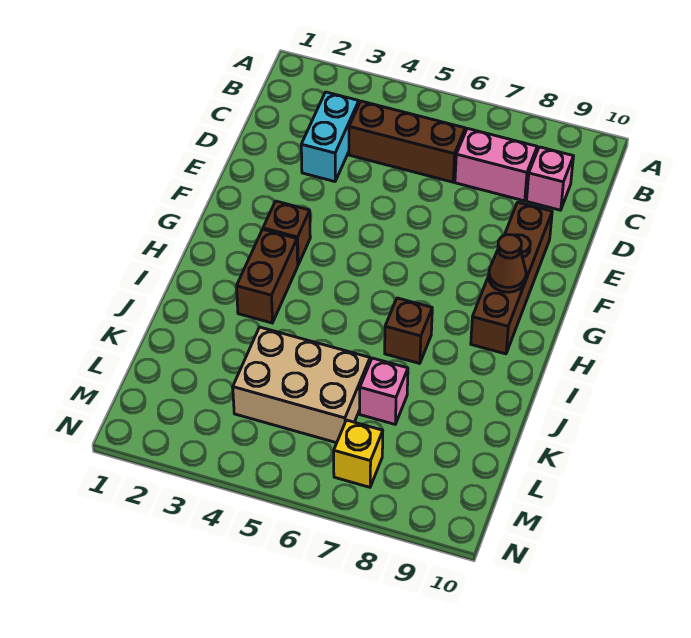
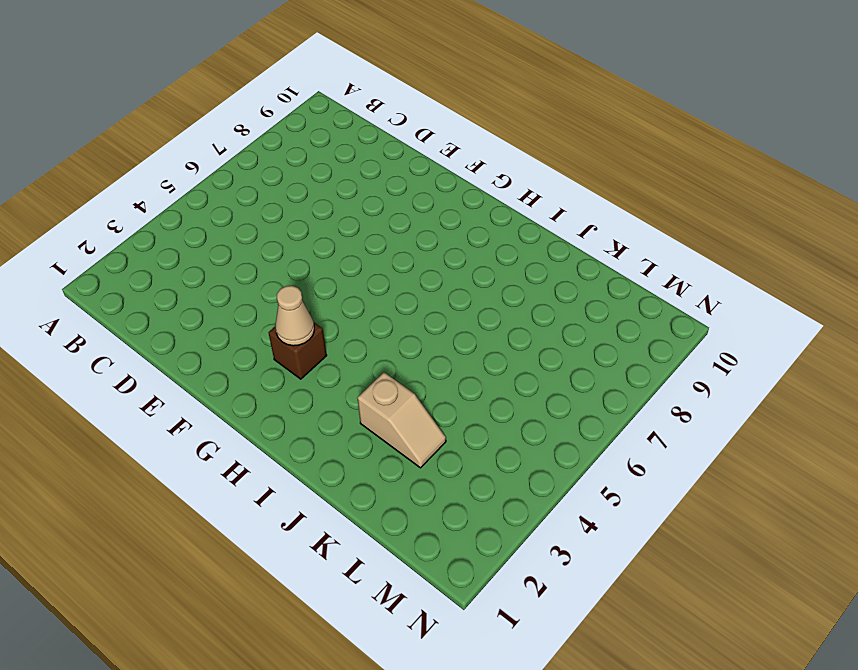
tan cone G3 level 2 -> none
tan slope J3:K3 level 1 top J -> none
none -> cyan brick C3:D3 level 1
none -> brown brick C4:C6 level 1
none -> pink brick C7:C8 level 1

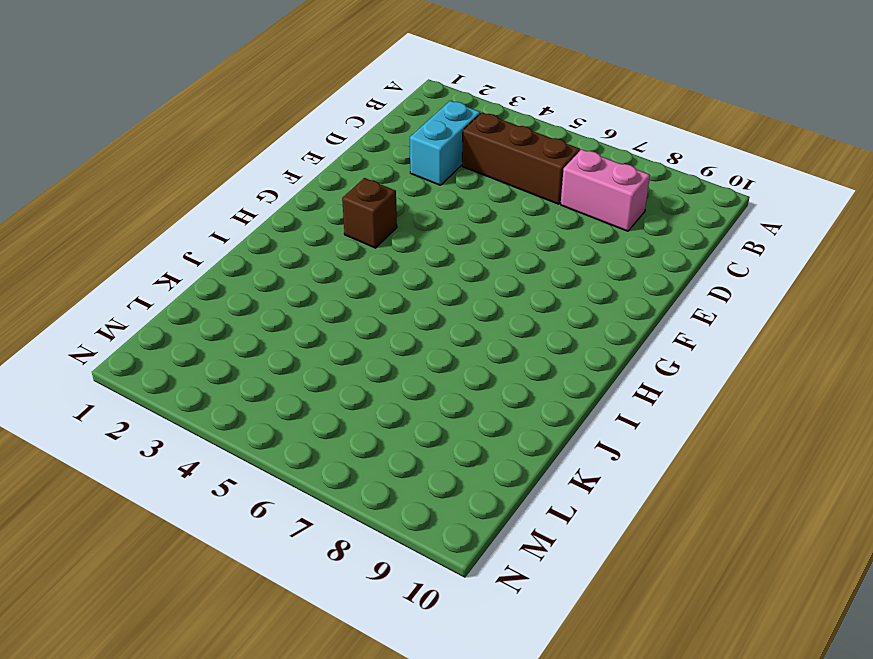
none -> pink brick C9 level 1
none -> brown brick E9:H9 level 1
none -> brown brick H3:I3 level 1

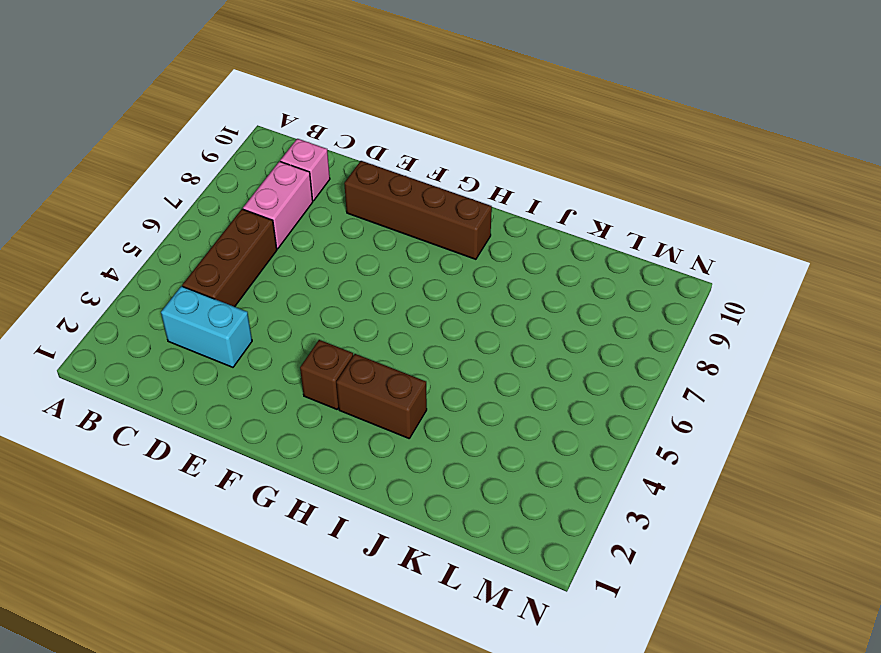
none -> brown brick I7 level 1
none -> tan brick K4:L6 level 1
none -> pink brick K7 level 1

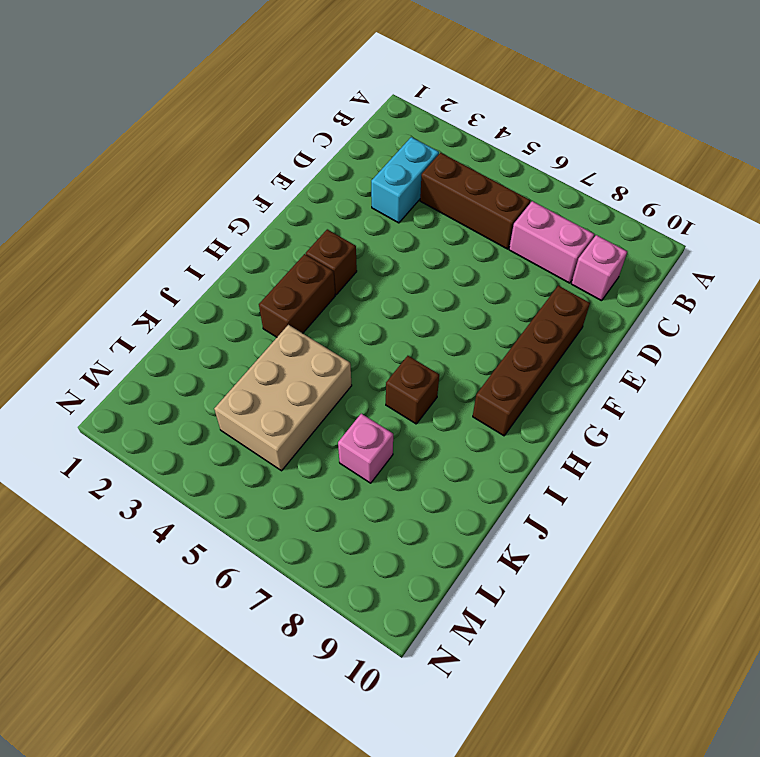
tan brick J4:L5 level 1 -> tan brick K4:L6 level 1
none -> yellow brick M7 level 1
none -> brown cone G9 level 2

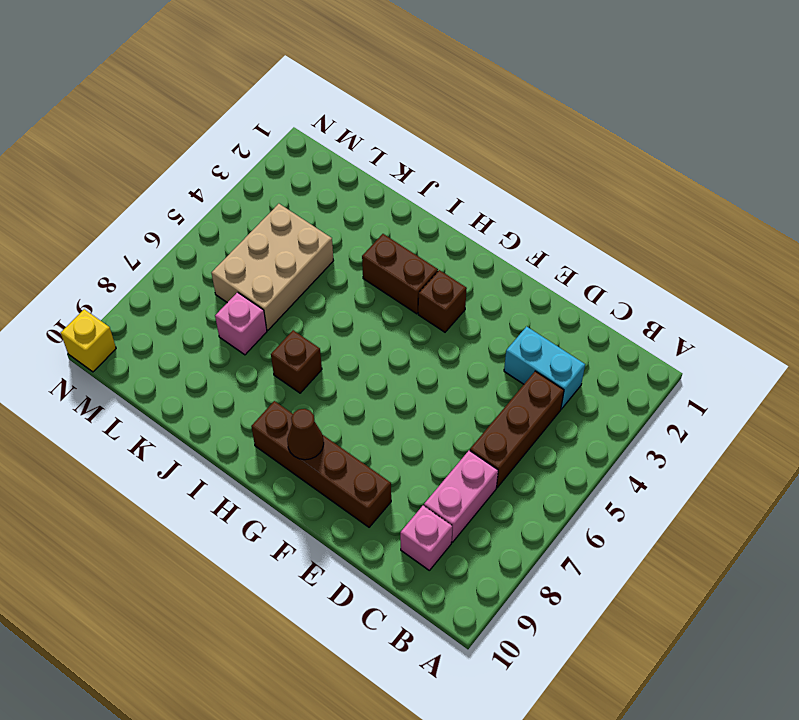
yellow brick N10 level 1 -> yellow brick M7 level 1

